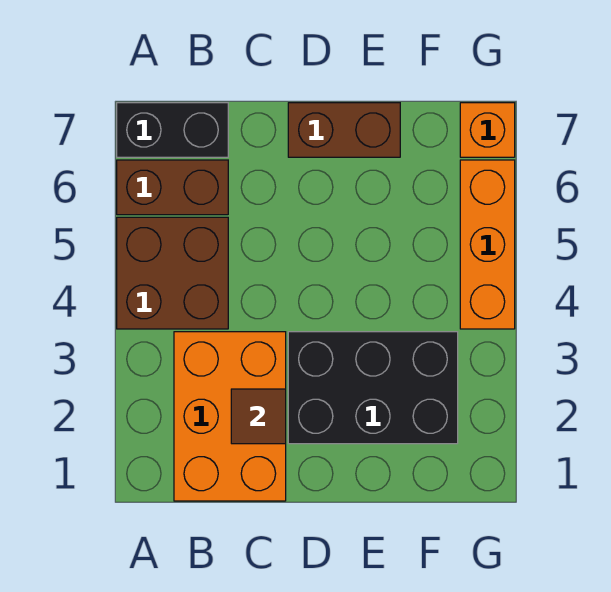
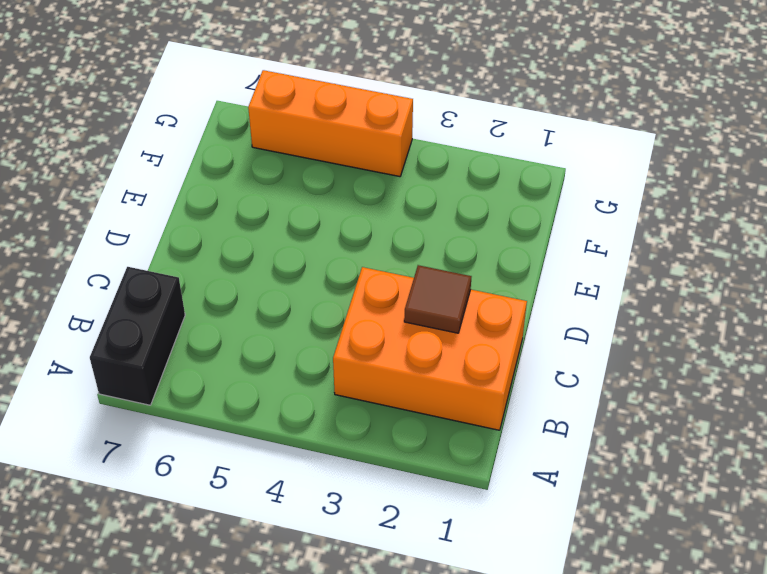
none -> brown brick A4:B5 level 1
none -> brown brick A6:B6 level 1

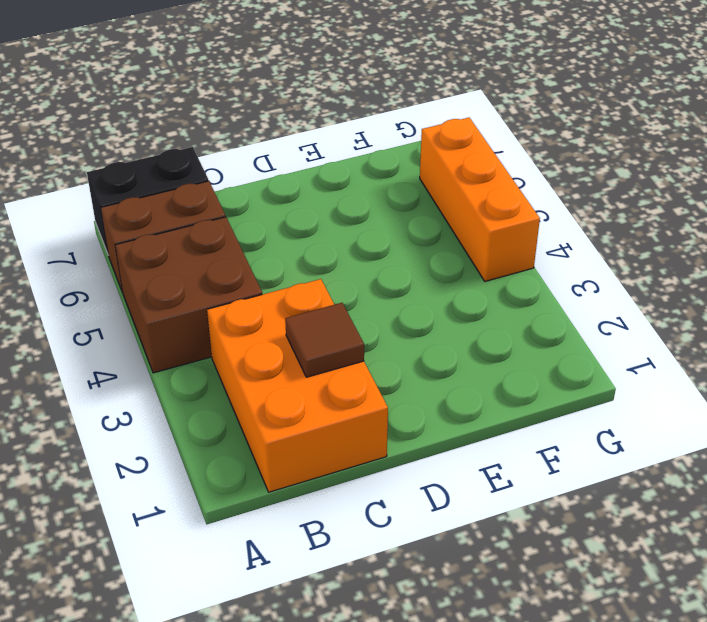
none -> black brick D2:F3 level 1
none -> brown brick D7:E7 level 1

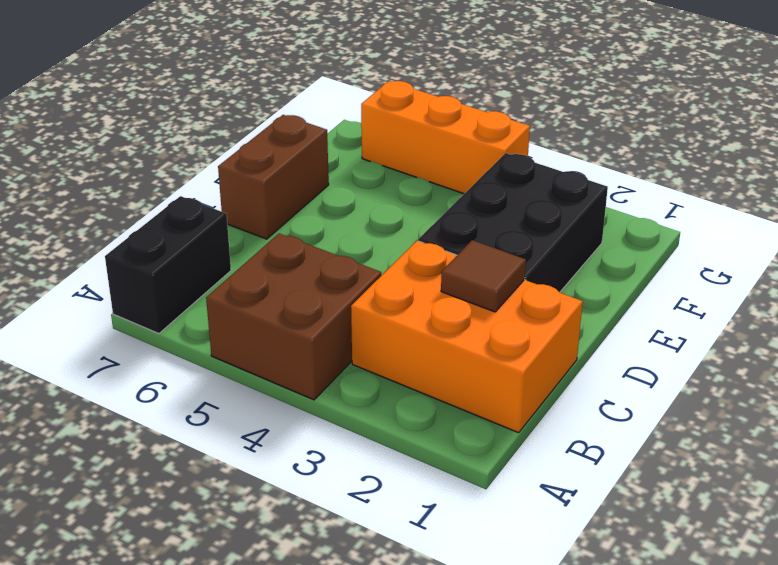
none -> brown brick A6:B6 level 1
none -> orange brick G7 level 1

